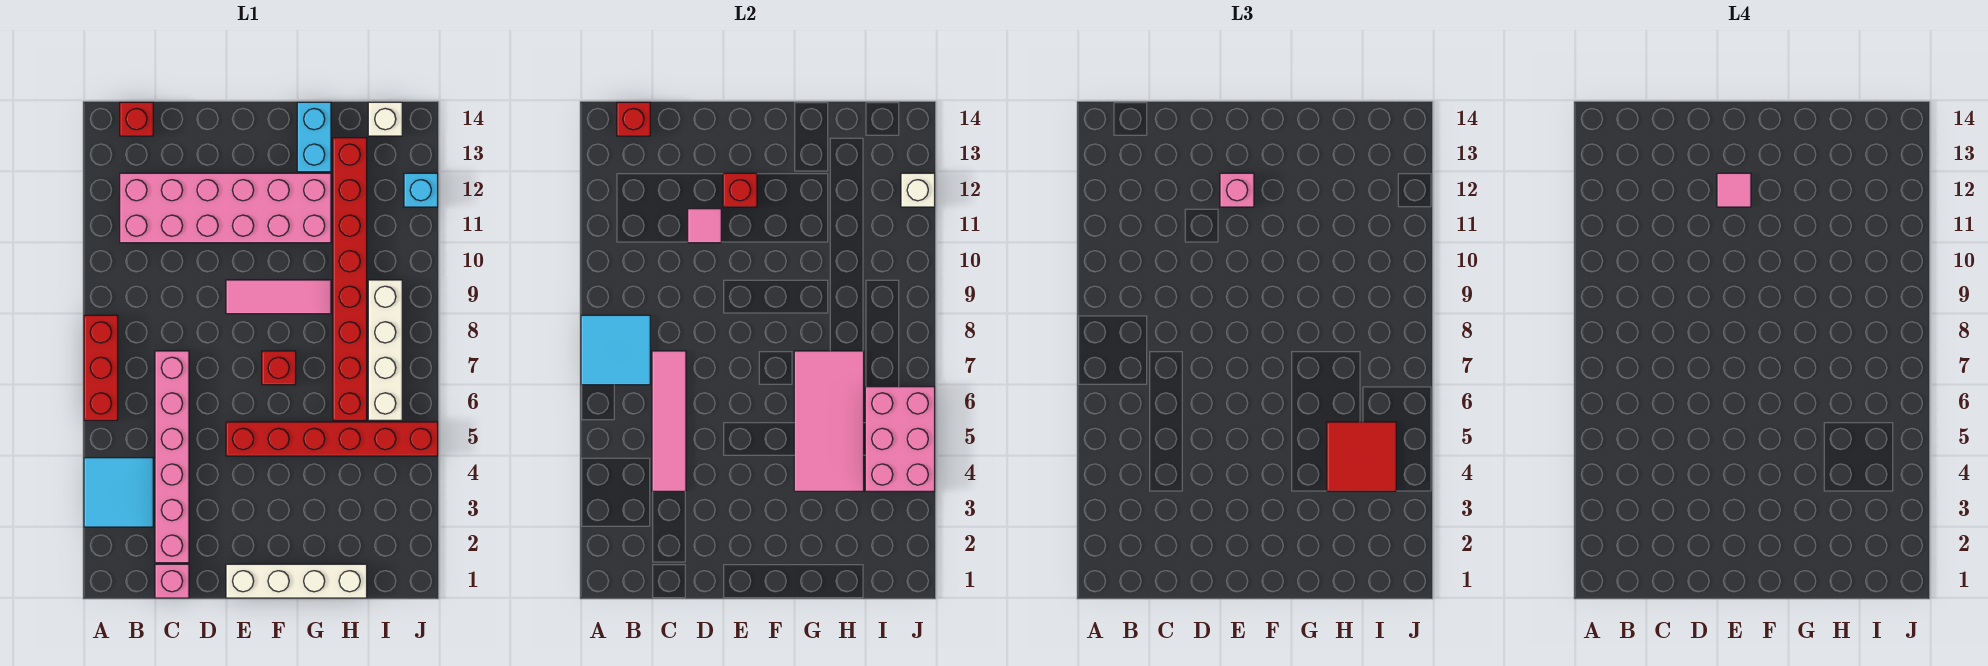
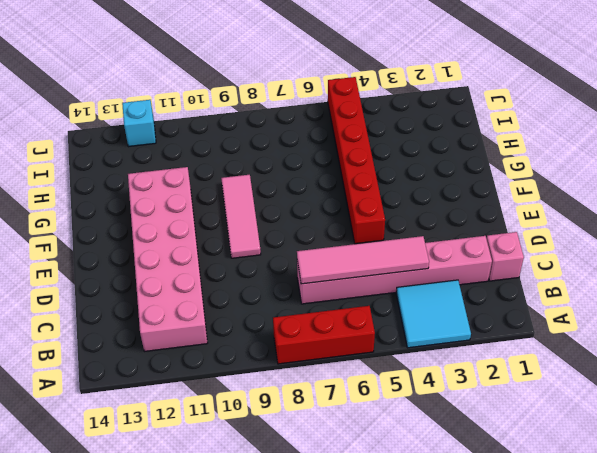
none -> red brick B14 level 1
none -> white brick E1:H1 level 1
none -> red brick F7 level 1

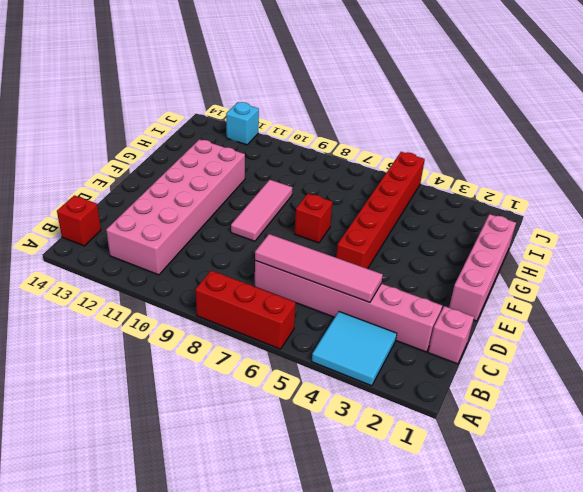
pink brick E1:H1 level 1 -> white brick E1:H1 level 1
none -> cyan brick G13:G14 level 1
none -> red brick H6:H13 level 1
none -> white brick I6:I9 level 1

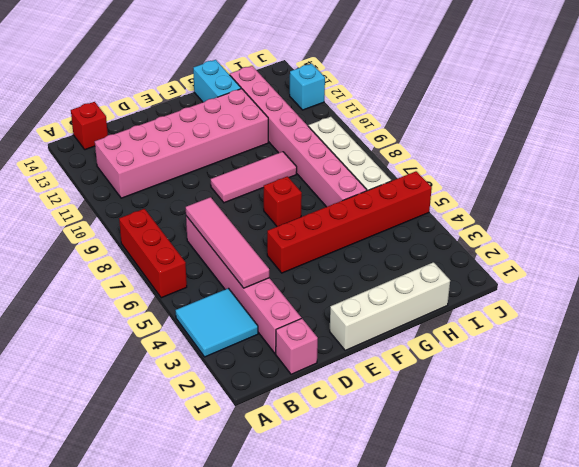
pink brick H6:H13 level 1 -> red brick H6:H13 level 1
none -> white brick I14 level 1
none -> cyan tile A7:B8 level 2
none -> red brick B14 level 2

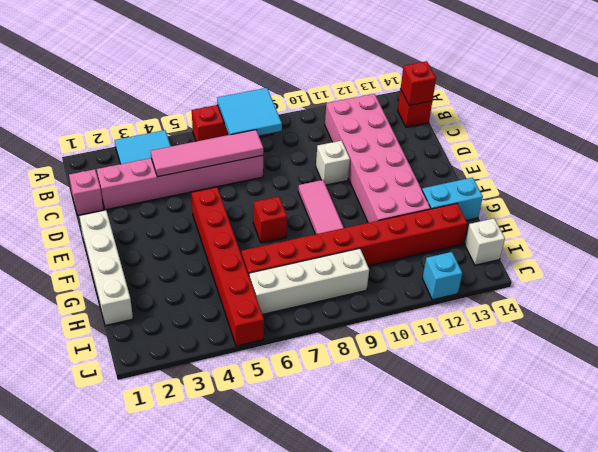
white brick D10 level 1 -> white brick J12 level 2
none -> pink tile D11 level 2
none -> red brick E12 level 2
none -> pink tile G4:H7 level 2

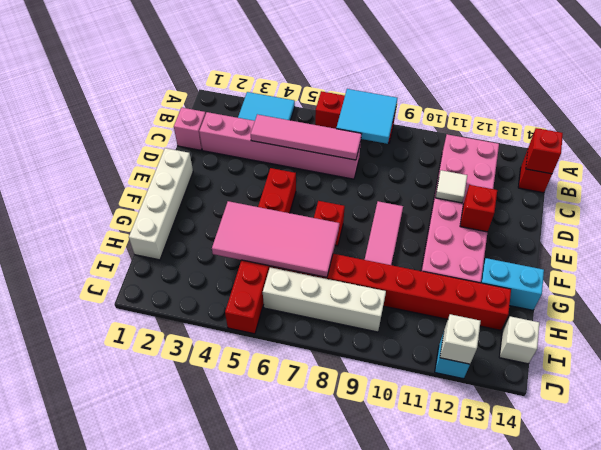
white tile D11 level 2 -> pink tile D11 level 2
none -> pink brick I4:J6 level 2
none -> pink brick E12 level 3
none -> red tile H4:I5 level 3

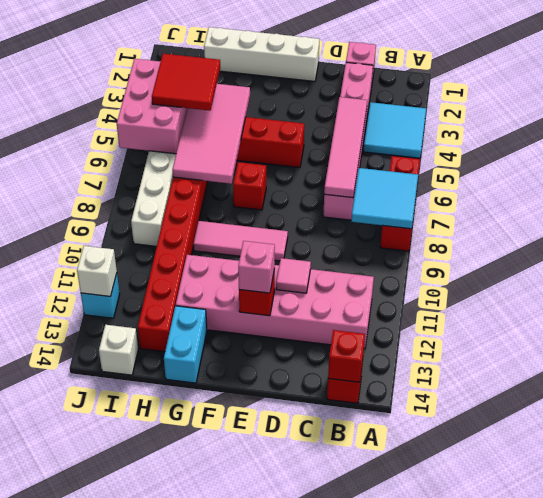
none -> pink tile E12 level 4

